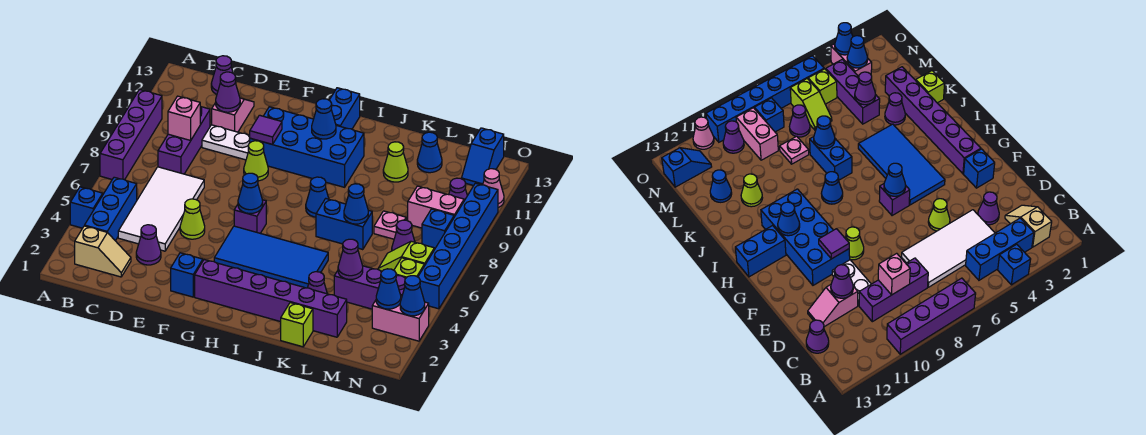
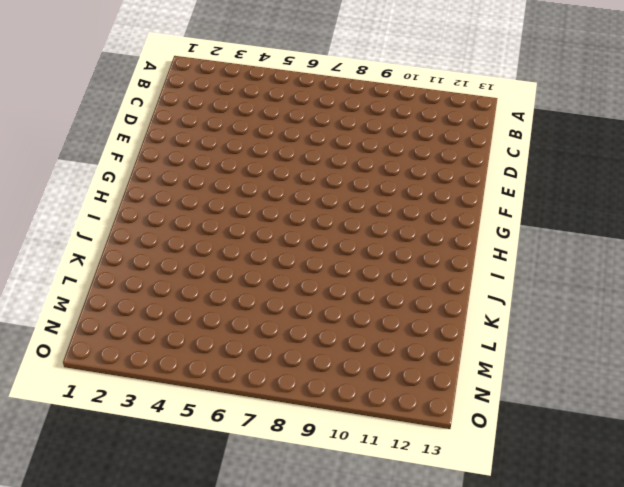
none -> blue brick A4 level 1
none -> purple brick A7:A10 level 1
none -> tan slope B2:C2 level 1 top B
none -> blue brick B3:B5 level 1

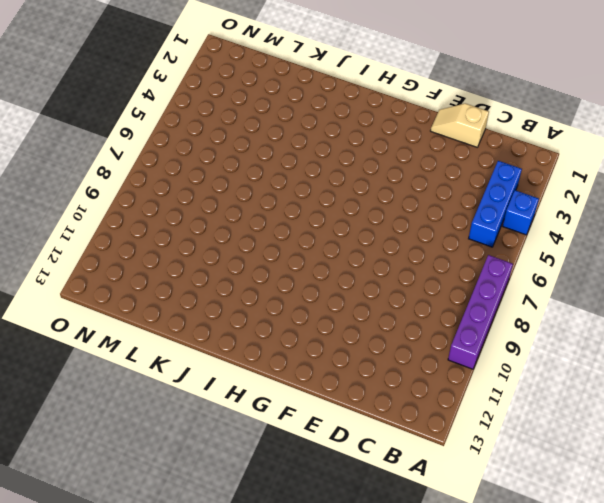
tan slope D1:E1 level 1 top D -> tan slope B2:C2 level 1 top B
none -> white tile C4:D7 level 1
none -> purple brick C8:C10 level 1
none -> purple cone C13 level 1
none -> purple cone D3 level 1

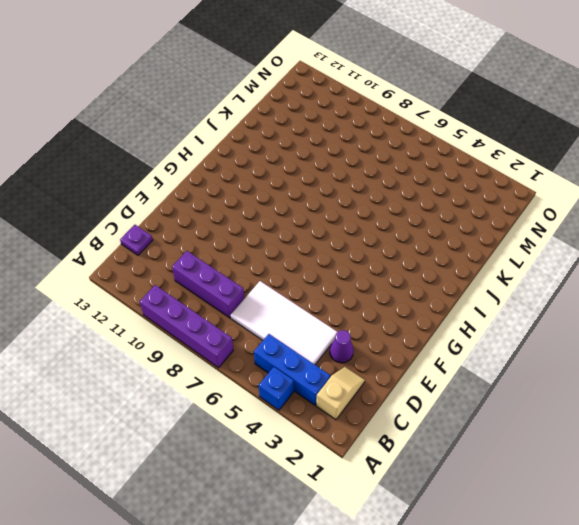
purple plate C13 level 1 -> purple cone C13 level 1
none -> white plate D10:E10 level 1
none -> pink slope D11:D12 level 1 top 11
none -> lime cone E5 level 1
none -> blue brick F2 level 1

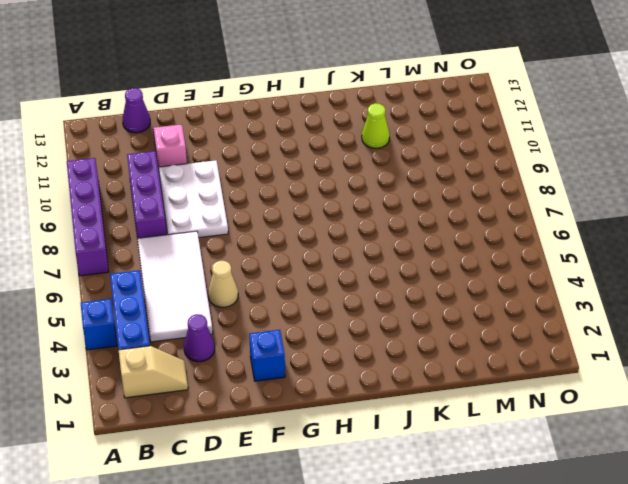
white plate D8:E10 level 1 -> white plate D10:E10 level 1
tan cone E5 level 1 -> lime cone E5 level 1
none -> lime cone F9 level 1
none -> blue brick F10:I11 level 1
none -> purple brick G2:L2 level 1
none -> blue tile G4:J5 level 1

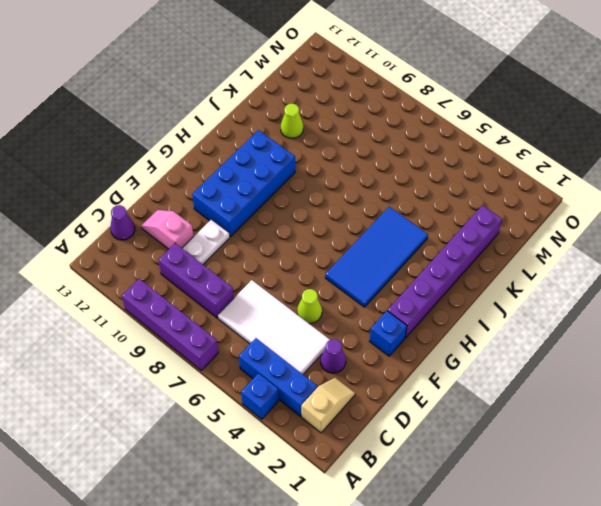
none -> lime cone F9 level 1
none -> purple brick G6 level 1
none -> blue brick H12:H13 level 1
none -> blue cone I8 level 1

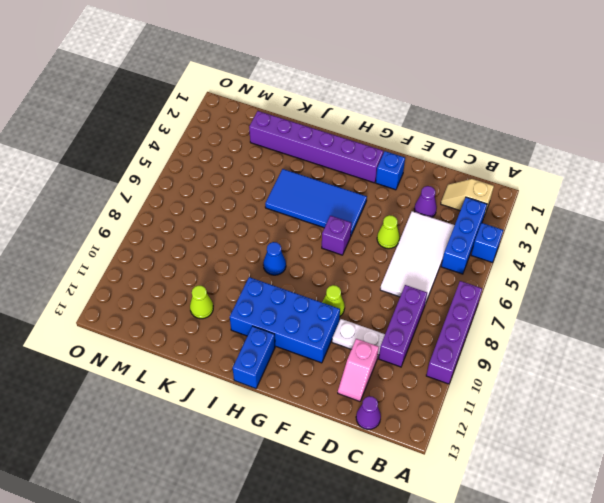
none -> blue brick J7:K7 level 1
none -> lime brick K1 level 1
none -> purple cone K3 level 1
none -> purple brick L4:N4 level 1

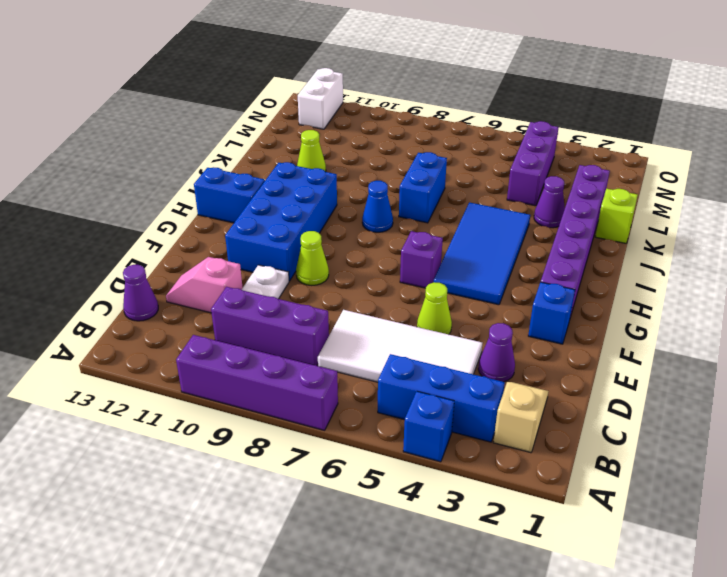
white brick N12:O12 level 1 -> blue slope N12:N13 level 1 top 13
none -> pink plate L8 level 1
none -> blue cone L12 level 1
none -> lime slope M6:N6 level 1 top N
none -> purple cone M7 level 1

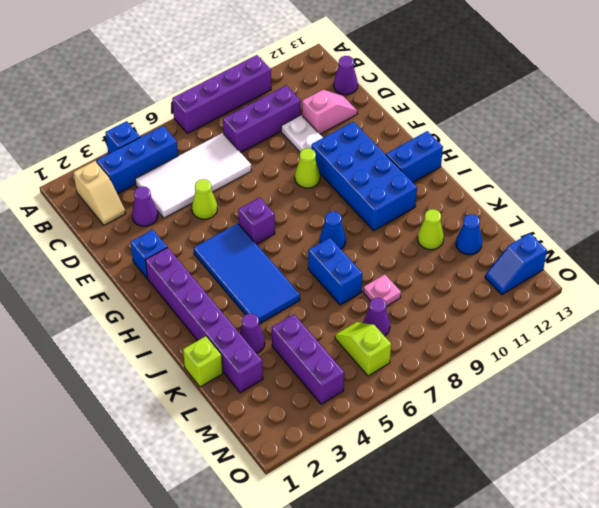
none -> pink brick M9:N9 level 1
none -> pink brick N3:O3 level 1
none -> lime brick N5 level 1
none -> blue brick N8 level 1

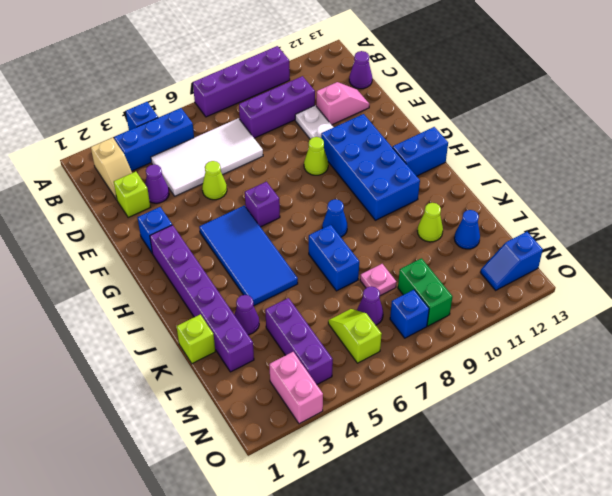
lime brick D2 level 1 -> lime brick N5 level 1
green brick M9:N9 level 1 -> pink brick M9:N9 level 1
none -> purple cone N10 level 1
none -> blue brick O5:O10 level 1
none -> pink cone O11 level 1
none -> pink brick C9 level 2

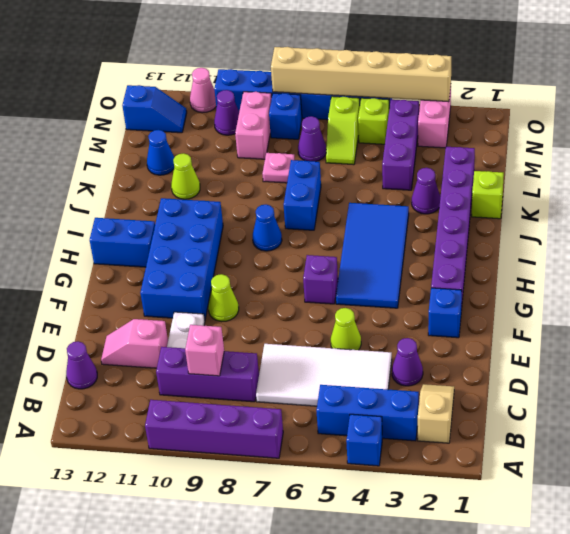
tan brick O3:O8 level 2 -> blue cone O3 level 2
none -> purple cone D11 level 2
none -> purple tile F10 level 2
none -> blue cone G6 level 2
none -> blue cone H11 level 2

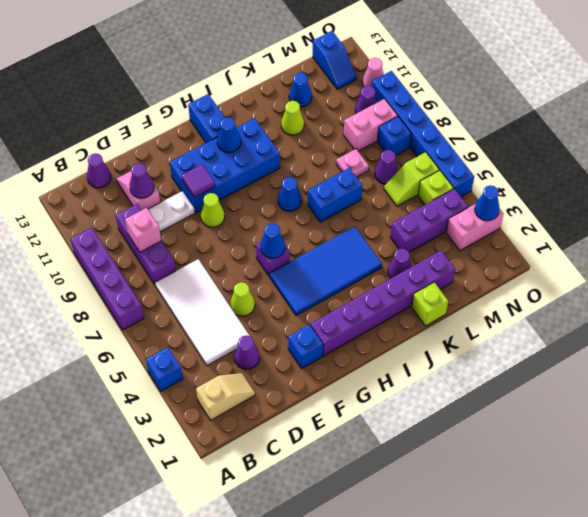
none -> blue brick B3:B5 level 1
none -> blue cone K7 level 2
none -> purple cone L4 level 2
none -> blue cone N3 level 2

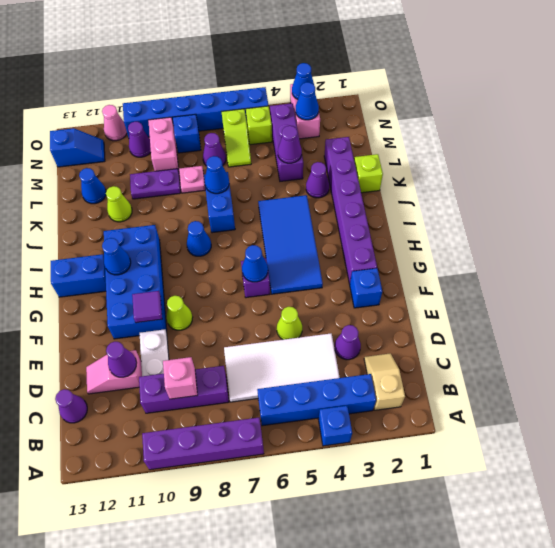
blue brick B3:B6 level 1 -> blue brick B3:B5 level 1
purple plate L9:L10 level 1 -> none

